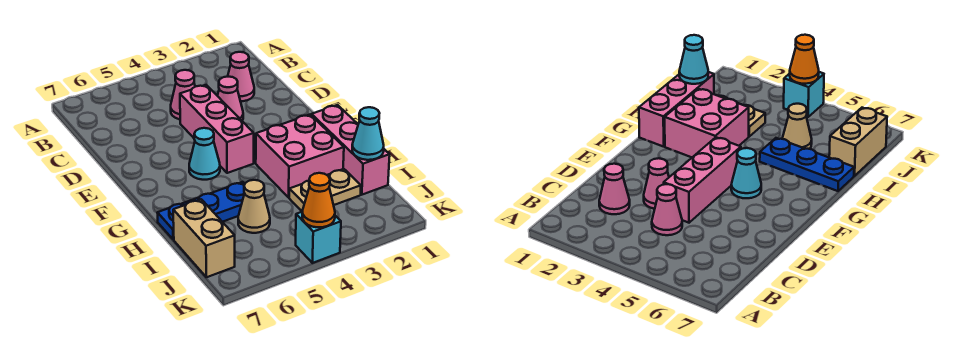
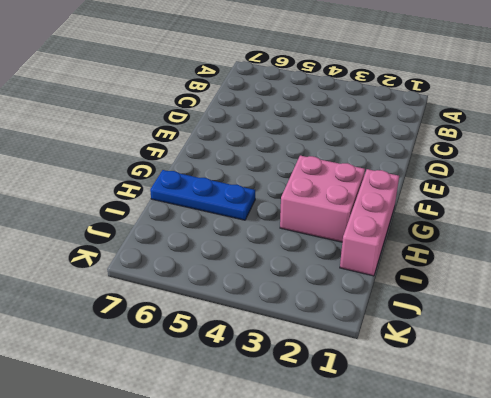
none -> pink cone C2 level 1
none -> pink cone C4 level 1
none -> pink cone D3 level 1

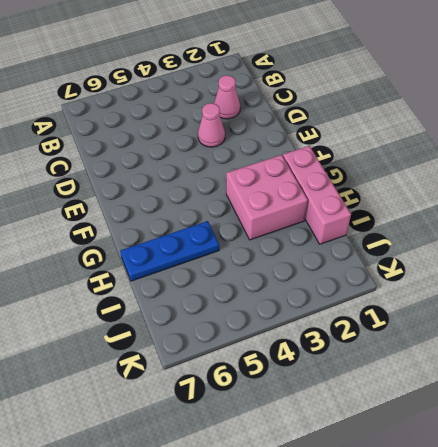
none -> pink cone C4 level 1
none -> pink brick D4:F4 level 1
none -> cyan cone F5 level 1

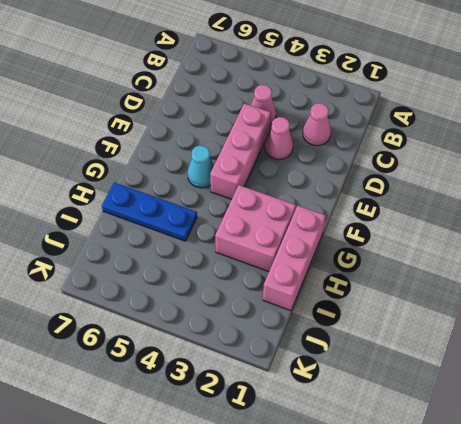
none -> tan plate I2:I3 level 1
none -> tan cone I5 level 1
none -> tan brick I7:J7 level 1

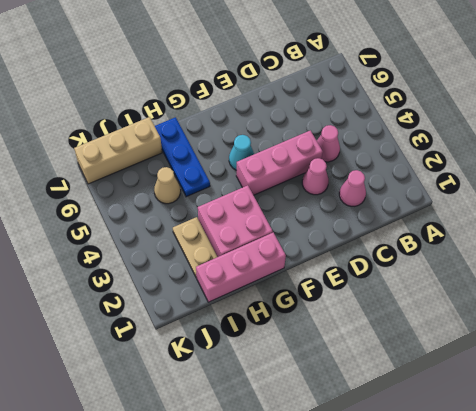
tan brick I7:K7 level 1 -> tan brick I7:J7 level 1
none -> cyan brick K4 level 1
none -> cyan cone I1 level 2
none -> orange cone K4 level 2

